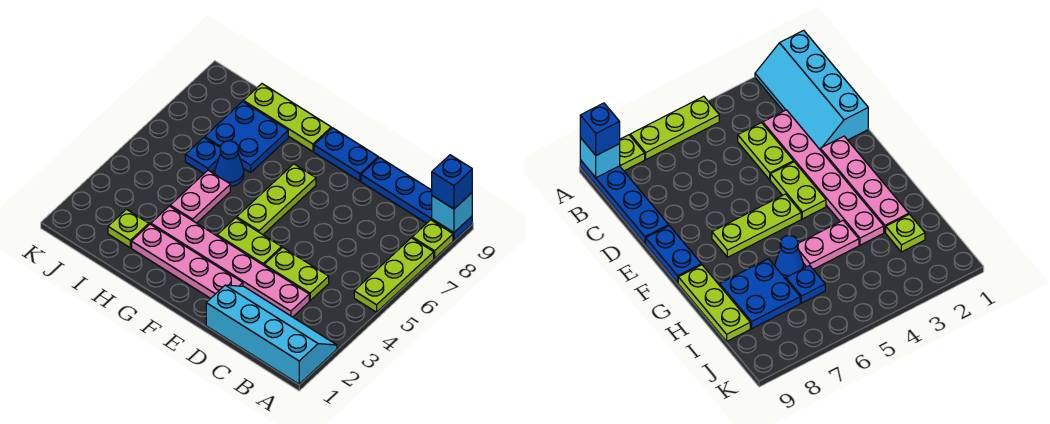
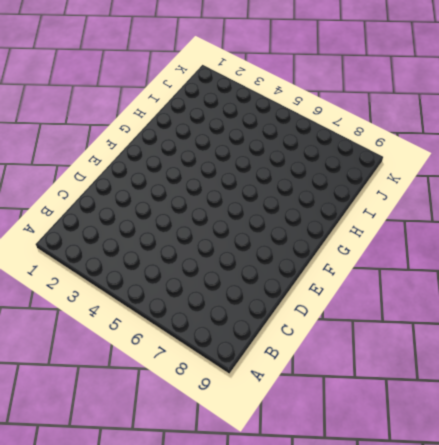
none -> cyan slope A1:D2 level 1 top 1
none -> lime plate A5:A7 level 1
none -> lime plate A8 level 1

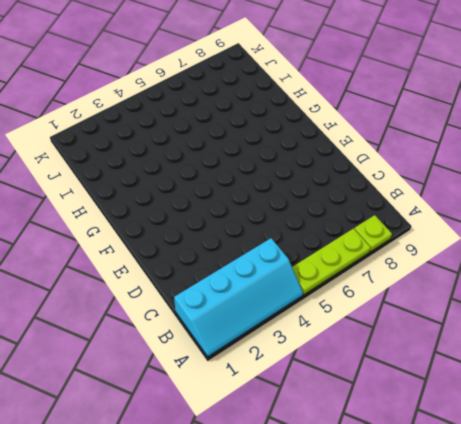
cyan slope A1:B4 level 1 top B -> cyan slope A1:D2 level 1 top 1
none -> blue plate A9:D9 level 1
none -> pink plate C3:H3 level 1
none -> lime plate C4:D4 level 1

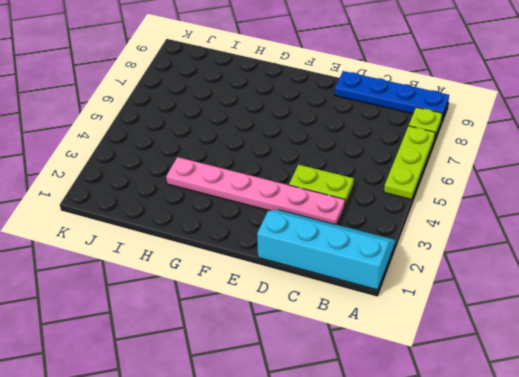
none -> pink plate E2:H2 level 1
none -> lime plate E4:F4 level 1
none -> blue plate E9:F9 level 1

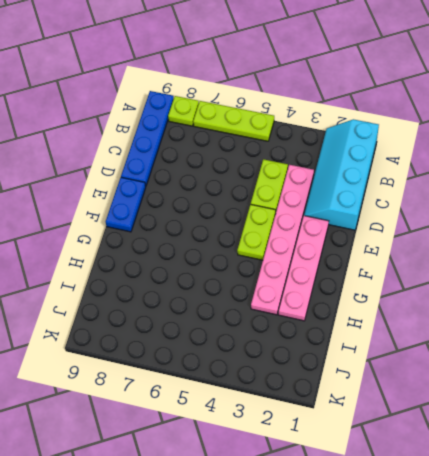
none -> lime plate F5:F7 level 1
none -> lime plate G9:I9 level 1
none -> pink plate H4:H5 level 1

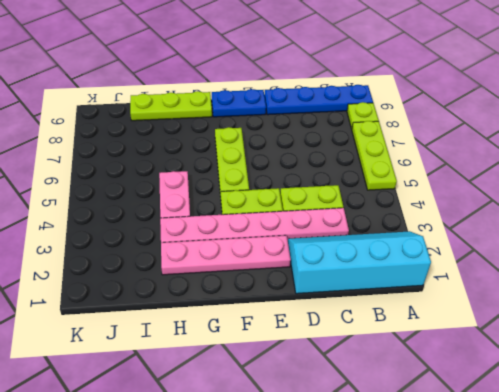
none -> blue cone H6 level 1
none -> blue plate H7:I8 level 1
none -> lime plate I2 level 1

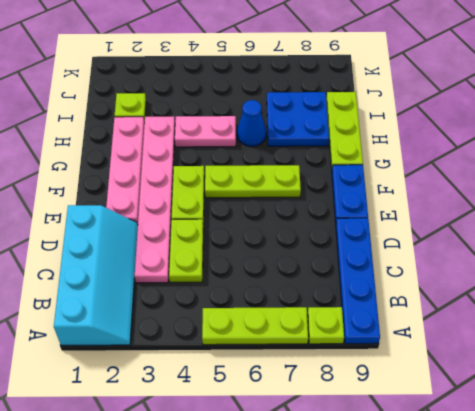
none -> blue plate I6 level 1
none -> cyan brick A9 level 2
none -> blue brick A9 level 3

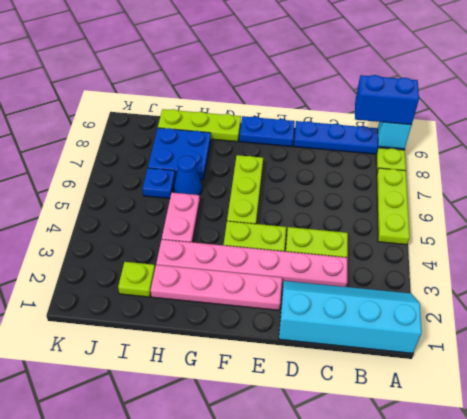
blue brick A9:B9 level 3 -> blue brick A9 level 3

